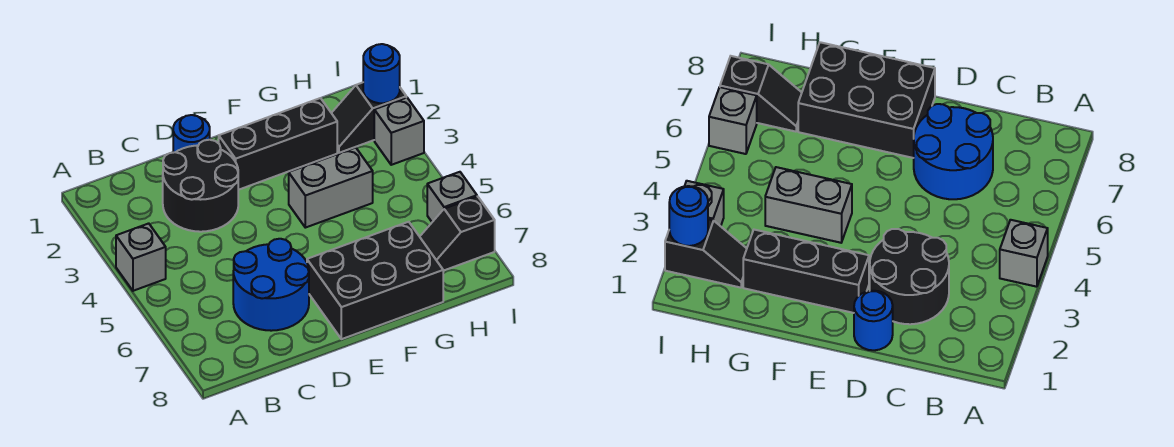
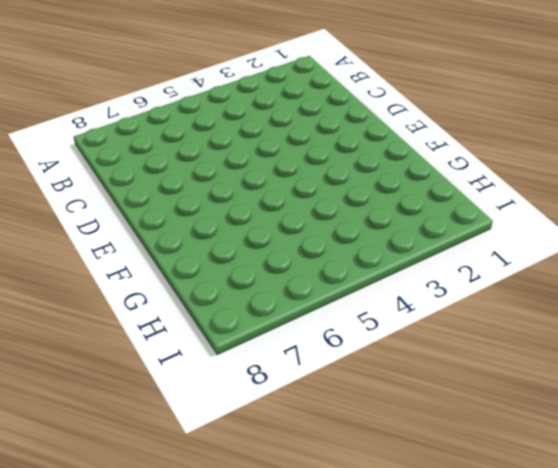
none -> grey brick A4 level 1
none -> black round brick C2:D3 level 1
none -> blue round brick C6:D7 level 1

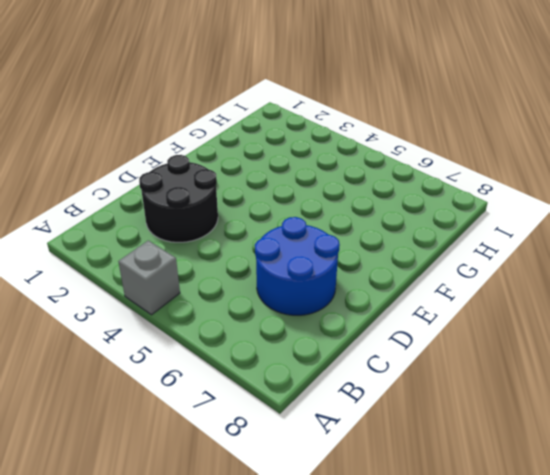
none -> blue round brick D1 level 1
none -> black brick E2:G2 level 1
none -> black brick E7:G8 level 1

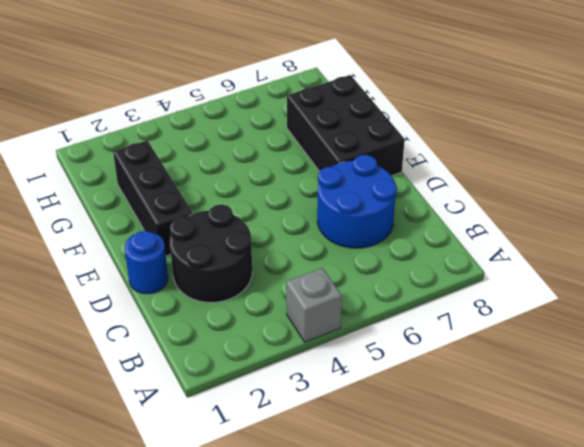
none -> grey brick F4:G4 level 1
none -> black slope H2:I2 level 1 top I
none -> black slope H7:I7 level 1 top I

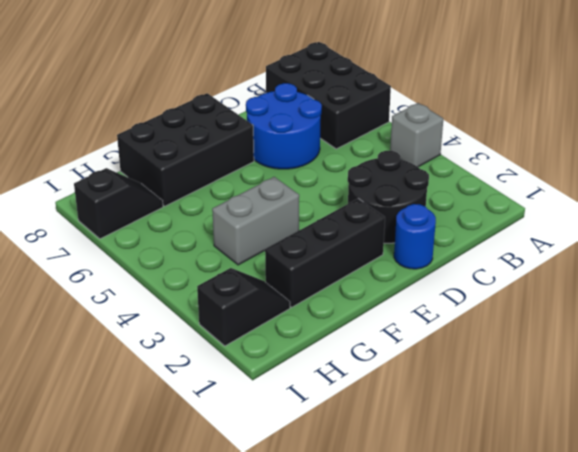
black brick A6:B8 level 1 -> none
none -> grey brick I3 level 1
none -> grey brick I6 level 1
none -> blue round brick I2 level 2

